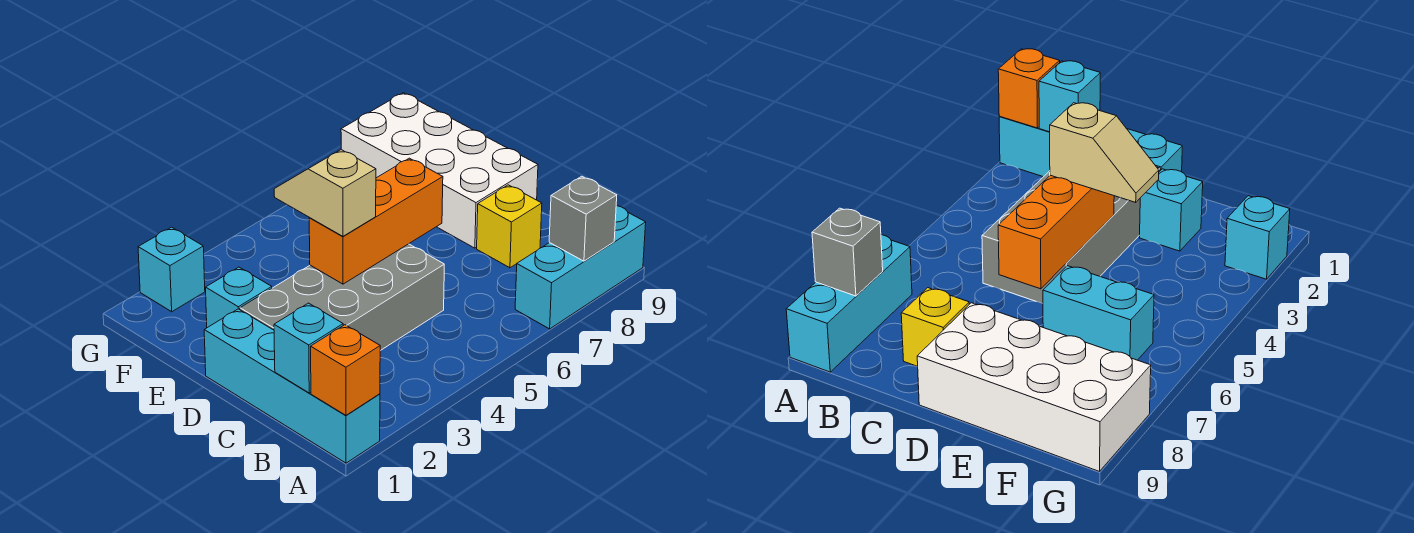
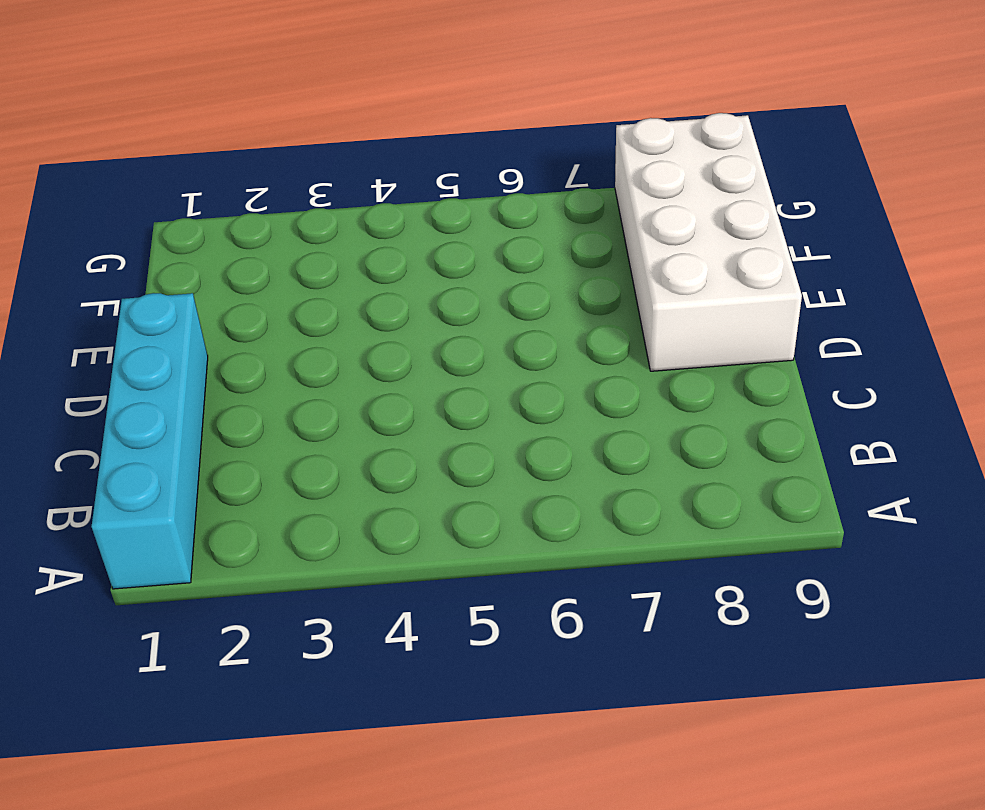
none -> cyan brick A7:A9 level 1
none -> grey brick C2:D5 level 1
none -> yellow brick C8 level 1

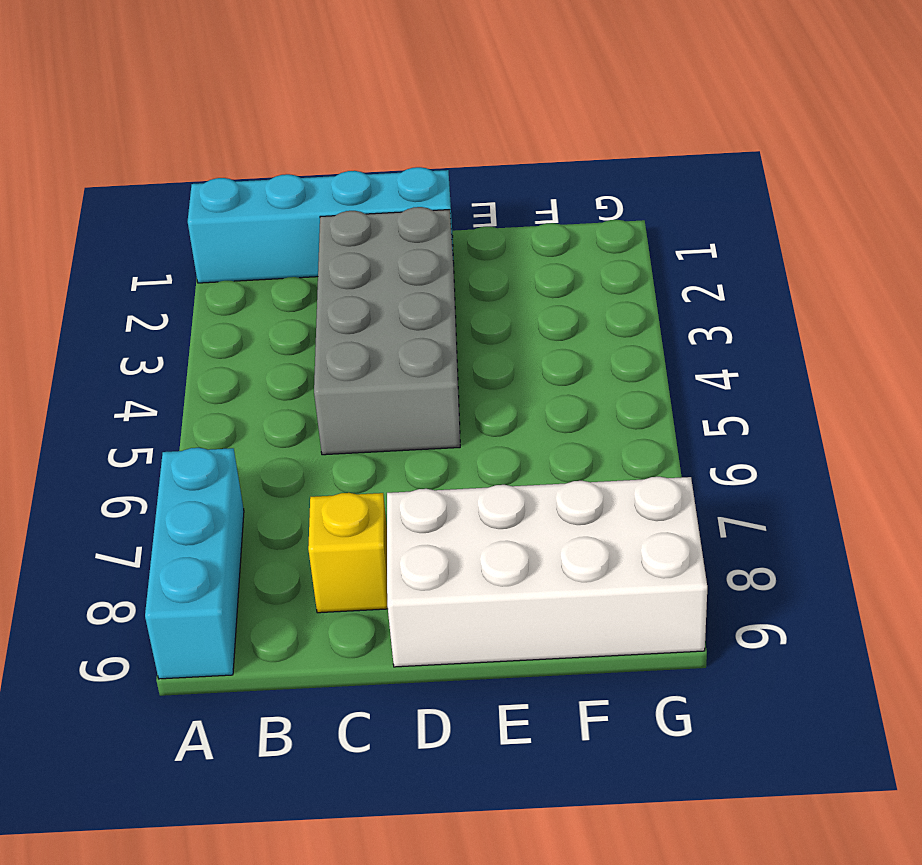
none -> cyan brick E2 level 1
none -> cyan brick E6:F6 level 1
none -> cyan brick G2 level 1

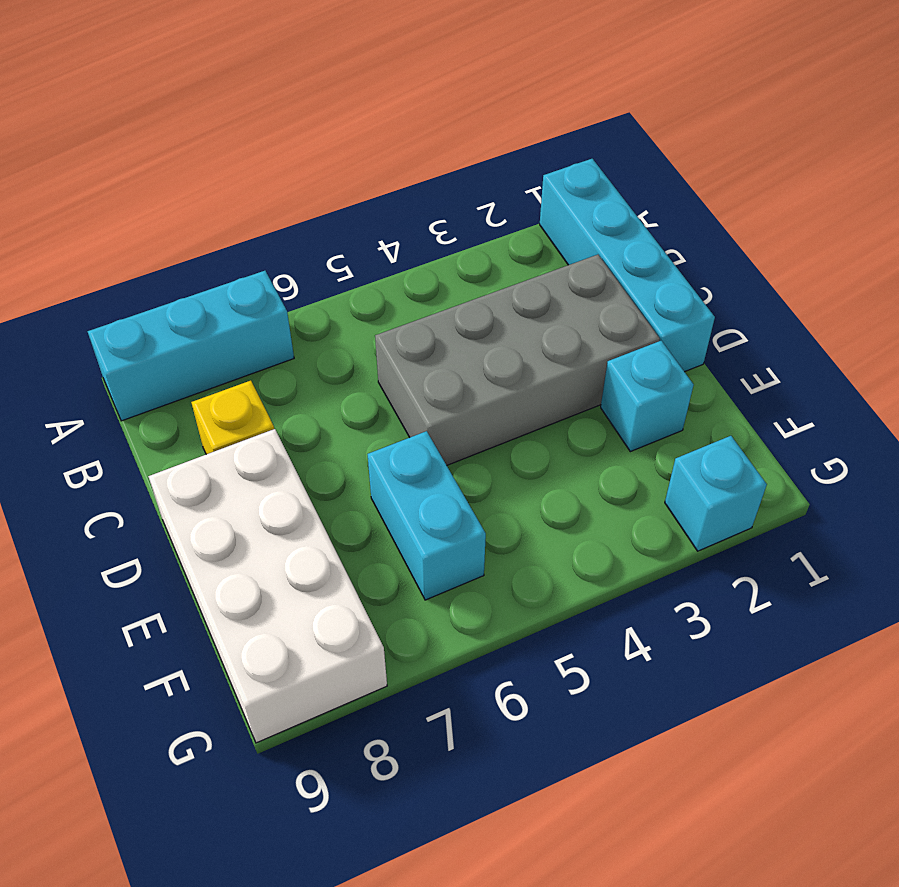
none -> orange brick A1 level 2
none -> grey brick A8 level 2
none -> cyan brick B1 level 2

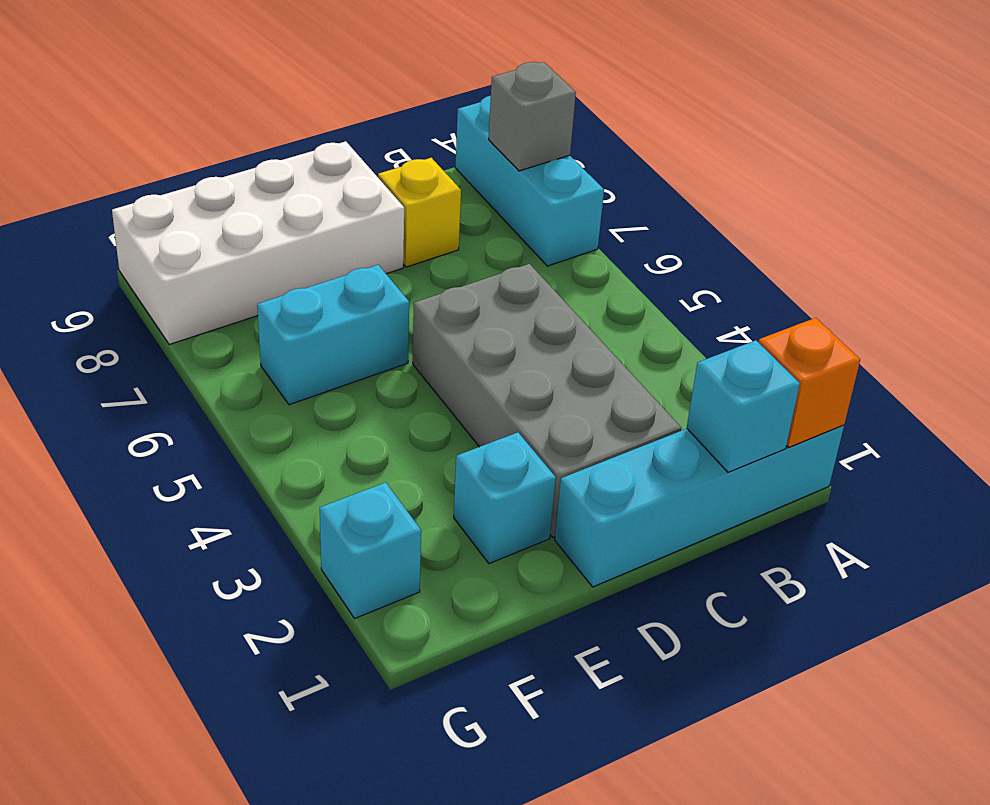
none -> orange brick D4:D6 level 2
none -> tan slope D4:E4 level 3 top D

